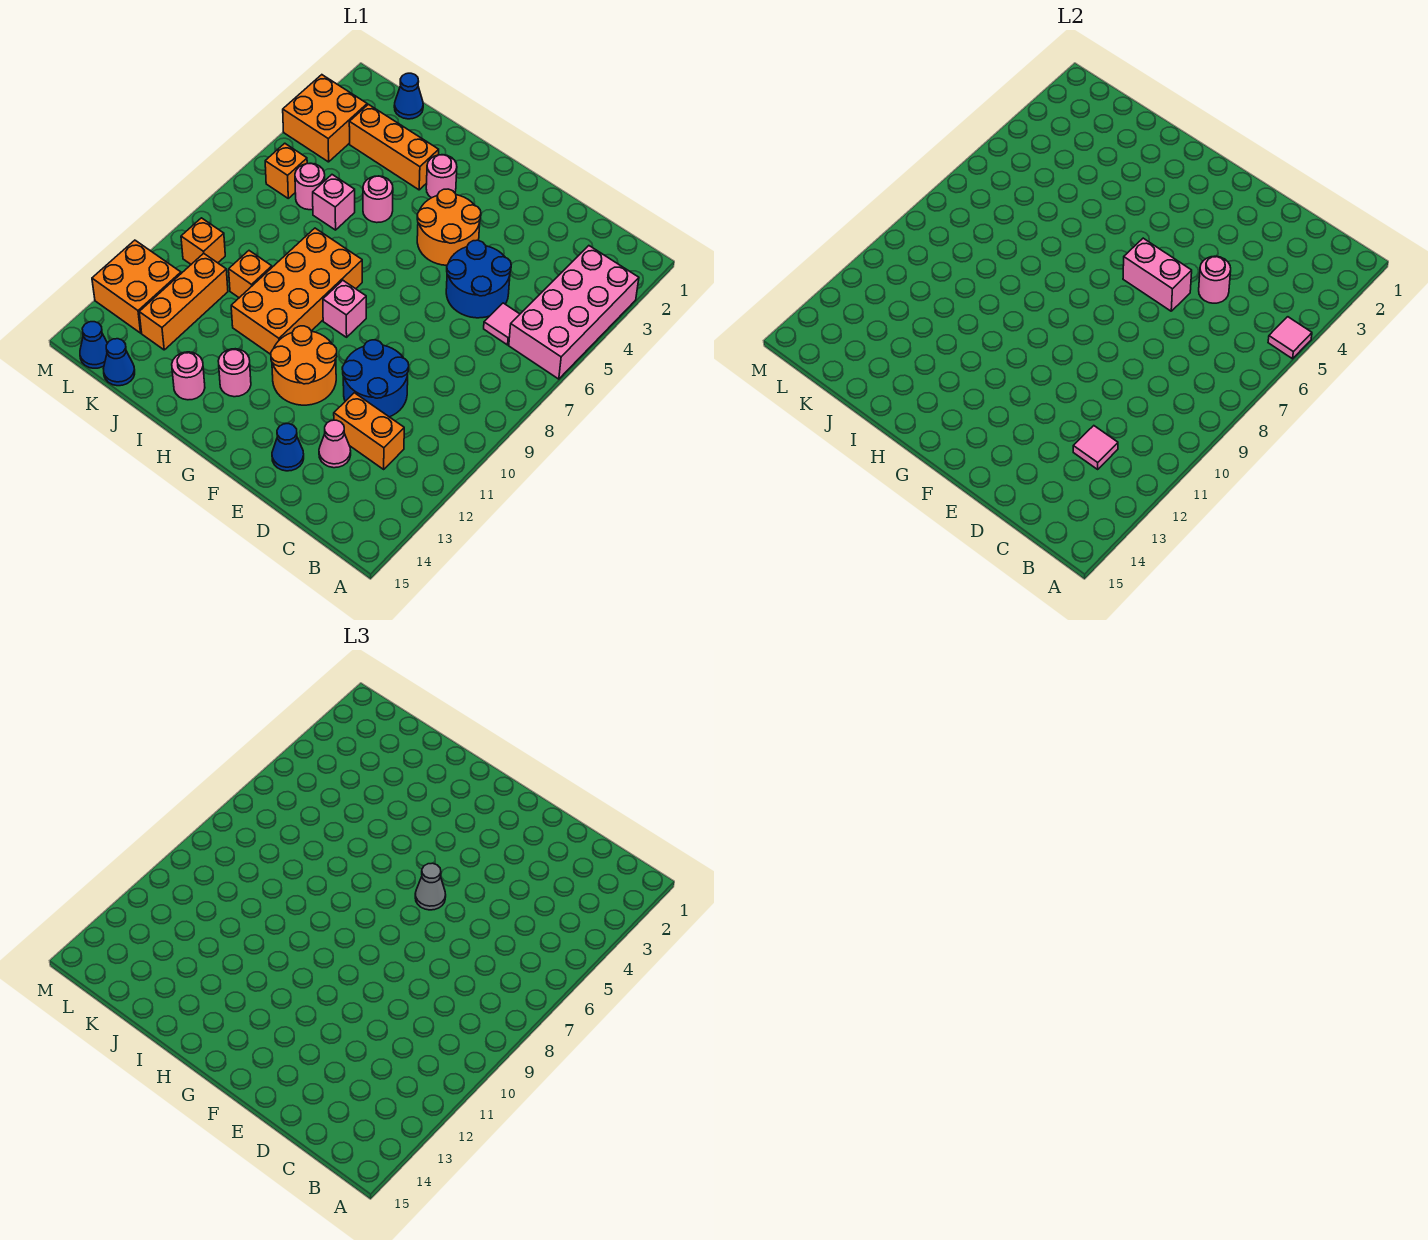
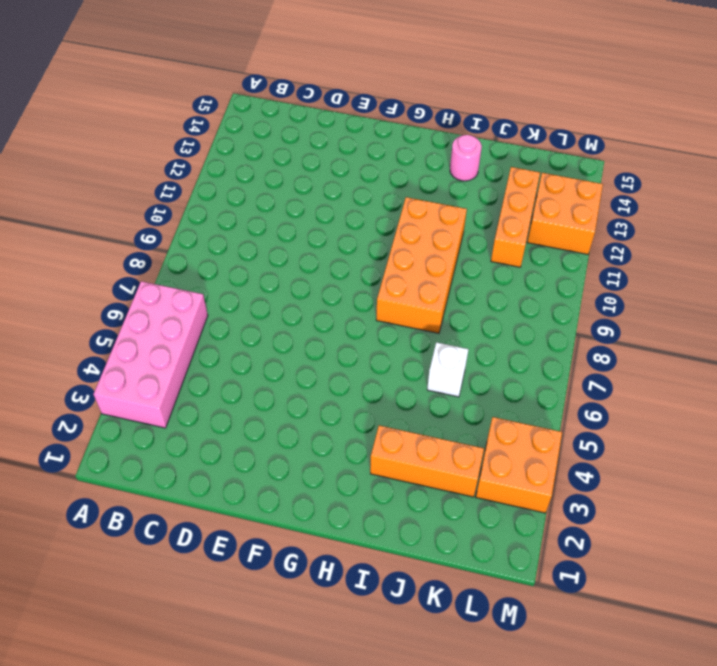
white brick J6 level 1 -> pink brick J6 level 1
none -> pink tile C6 level 1
none -> orange brick C12:D12 level 1
none -> blue round brick D5:E6 level 1
none -> blue round brick D10:E11 level 1

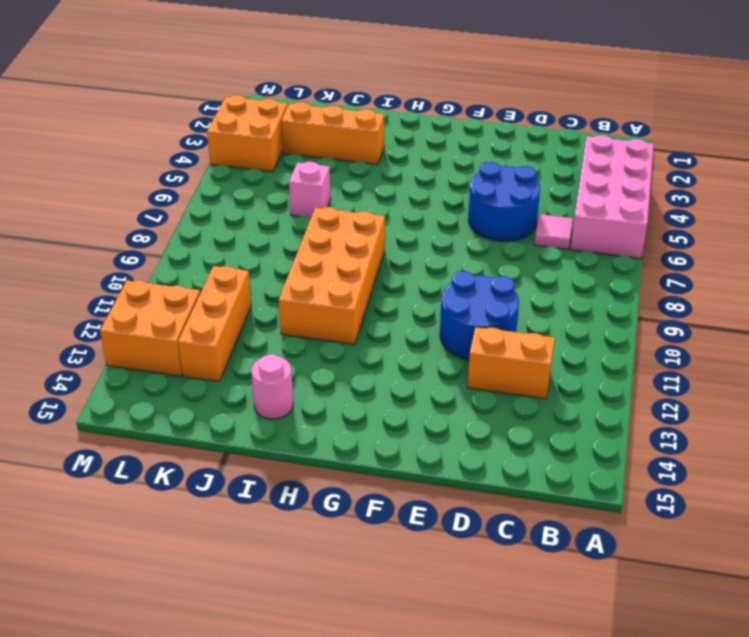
none -> pink cone D13 level 1
none -> blue cone E14 level 1
none -> orange round brick F4:G5 level 1
none -> orange round brick F11:G12 level 1

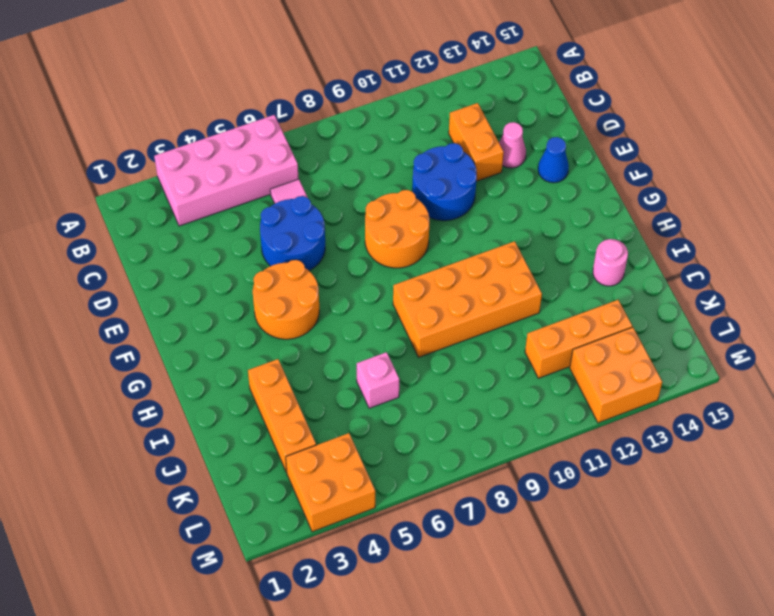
orange round brick E8:F9 level 1 -> orange round brick F11:G12 level 1
none -> pink brick G9 level 1
none -> pink round brick H3 level 1
none -> pink round brick H13 level 1
none -> pink round brick I5 level 1

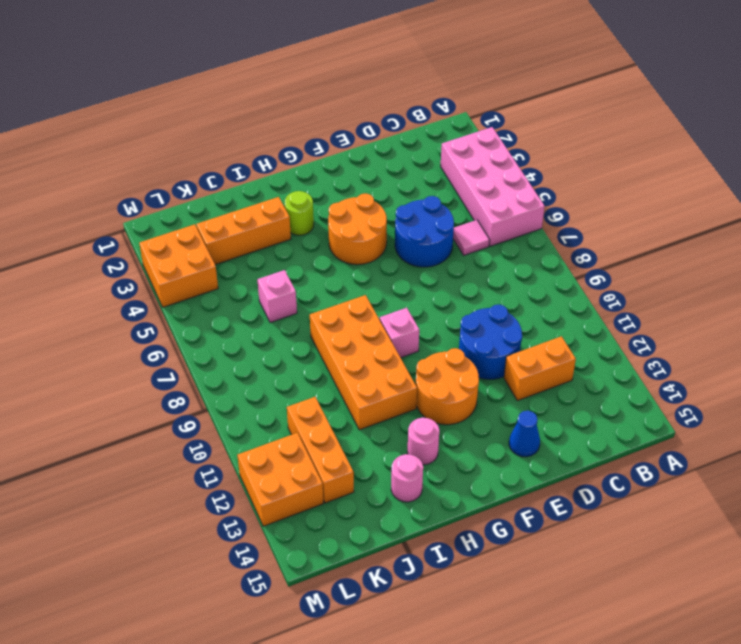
lime round brick H3 level 1 -> pink round brick H3 level 1
none -> pink cone D13 level 1
none -> pink round brick I5 level 1
none -> orange brick J10 level 1
none -> blue cone K1 level 1

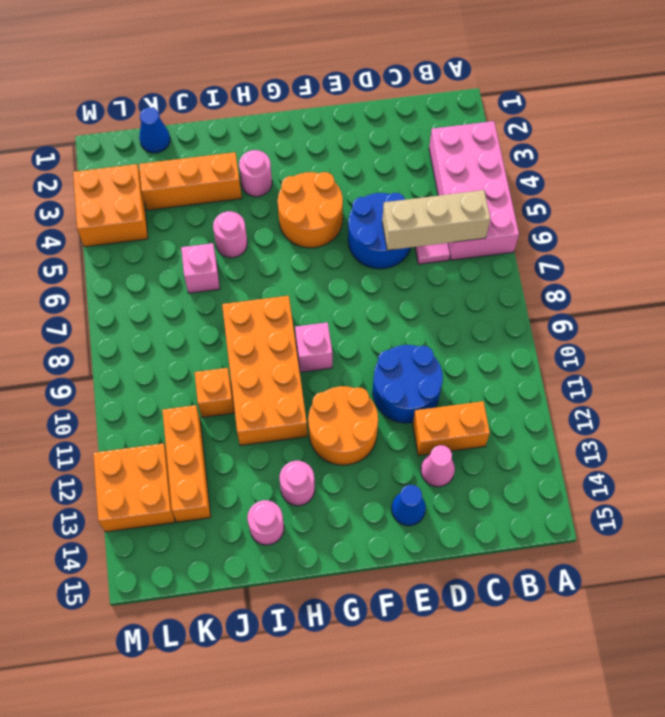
tan brick B6:D6 level 2 -> none
none -> pink round brick K6 level 1
none -> blue cone K15 level 1
none -> orange brick L6 level 1
none -> orange brick L10 level 1

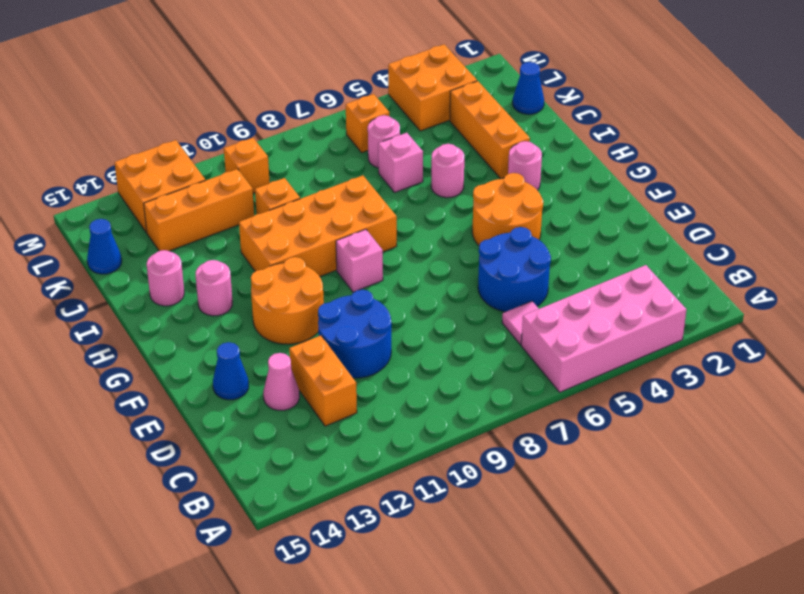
none -> blue cone L15 level 1
none -> pink tile A5 level 2
none -> pink tile C12 level 2
none -> pink round brick D5 level 2

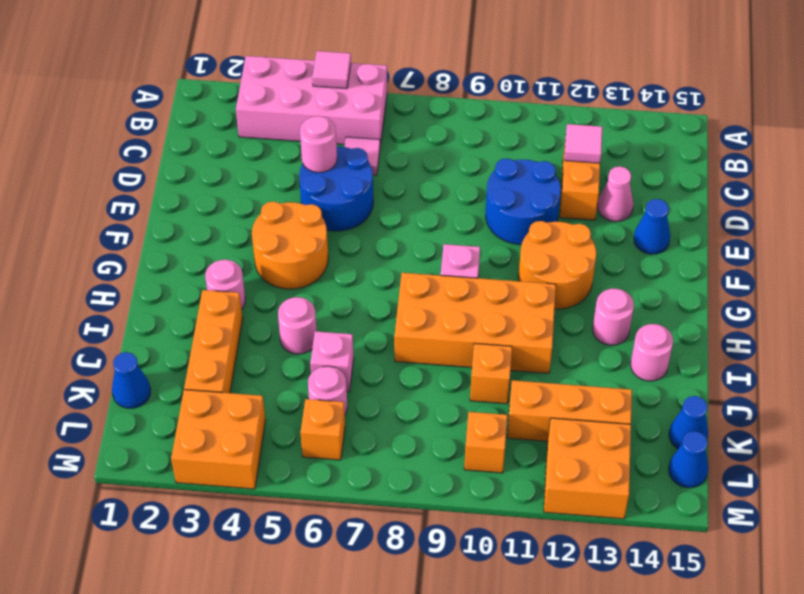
none -> pink brick E6:F6 level 2
none -> grey cone F6 level 3

